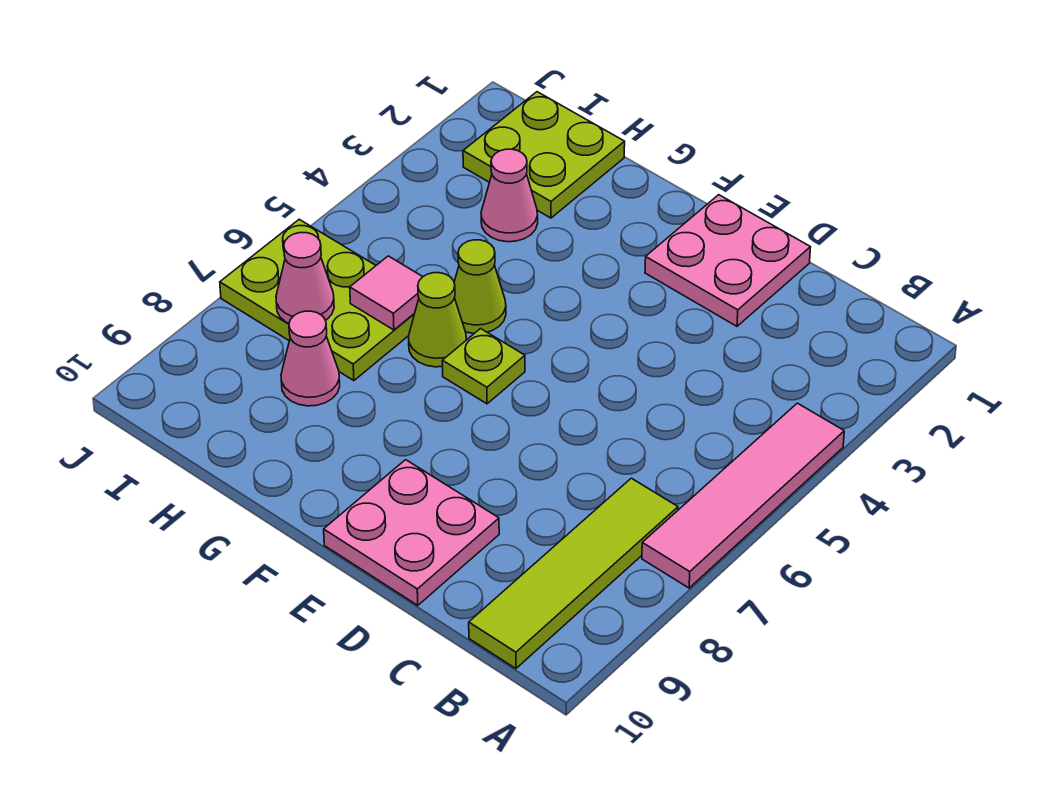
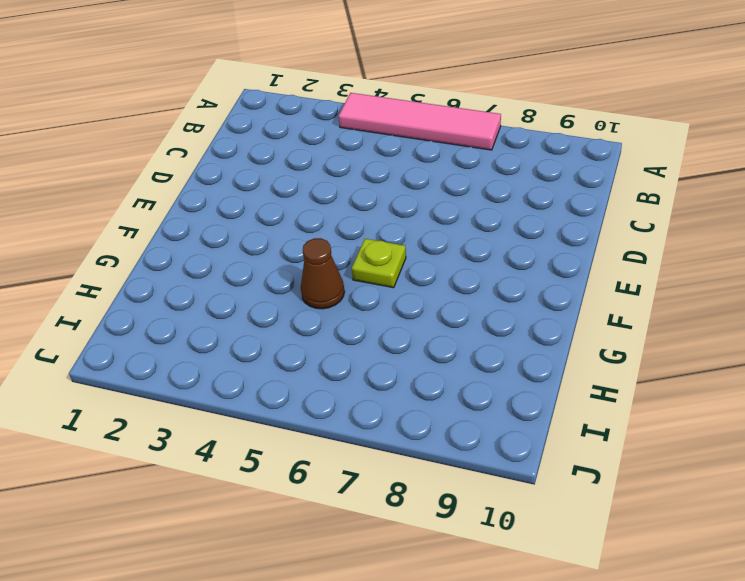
brown cone G5 level 1 -> lime cone G5 level 1
none -> lime tile B7:B10 level 1
none -> pink plate D1:E2 level 1
none -> pink plate D9:E10 level 1

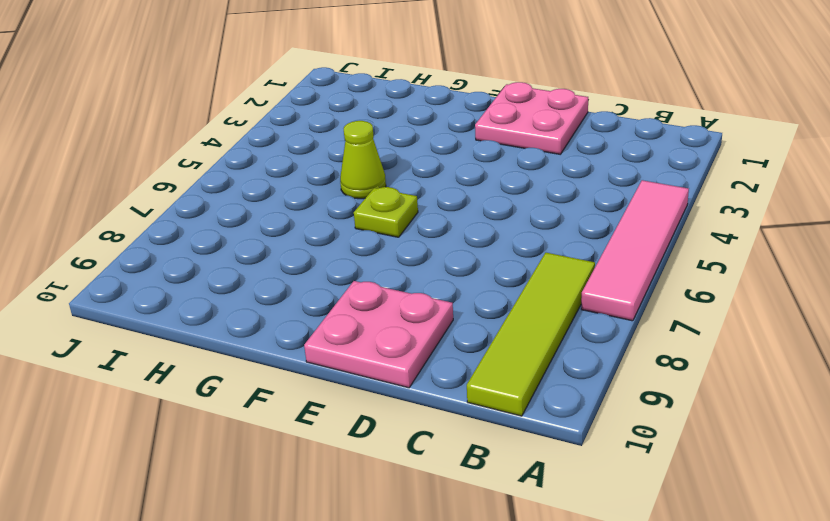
none -> lime cone G6 level 1
none -> lime plate H1:I2 level 1
none -> pink cone H3 level 1

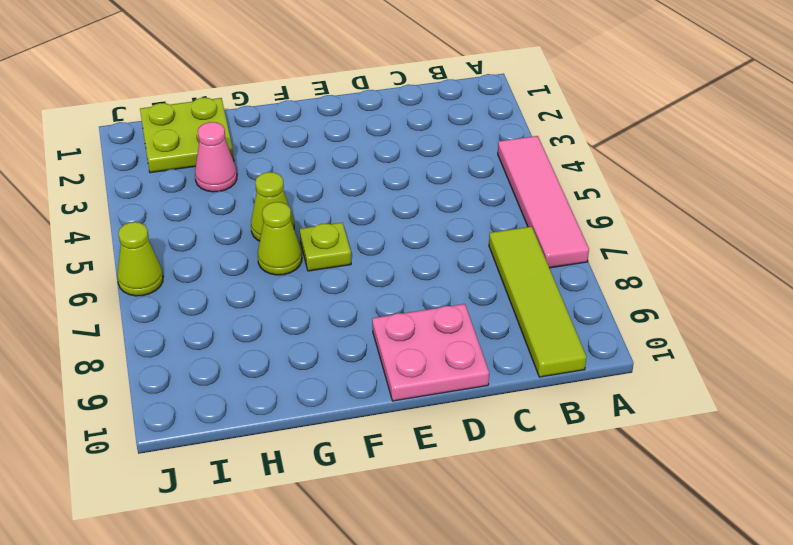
lime cone J6 level 1 -> lime plate H6:J7 level 1
none -> pink plate D1:E2 level 1
none -> pink cone H8 level 1
none -> pink tile H6 level 2

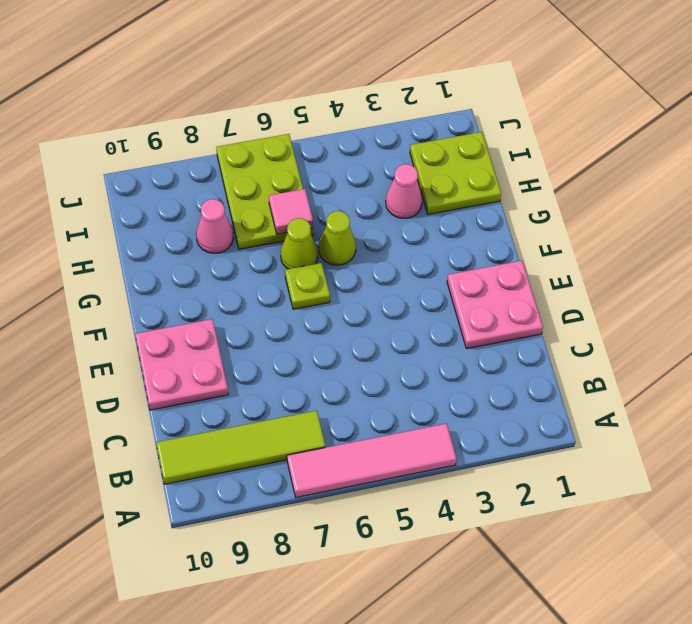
none -> pink cone I7 level 2

